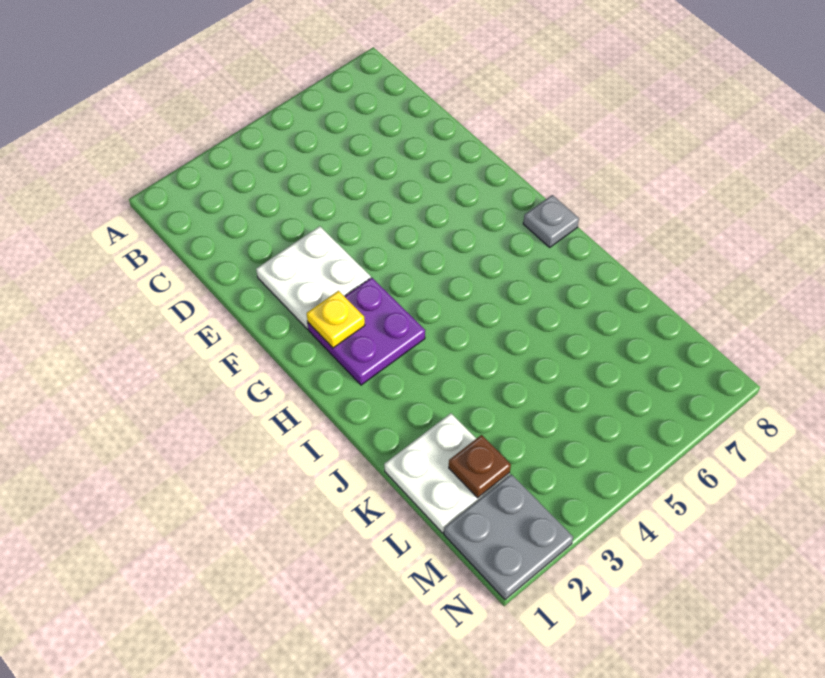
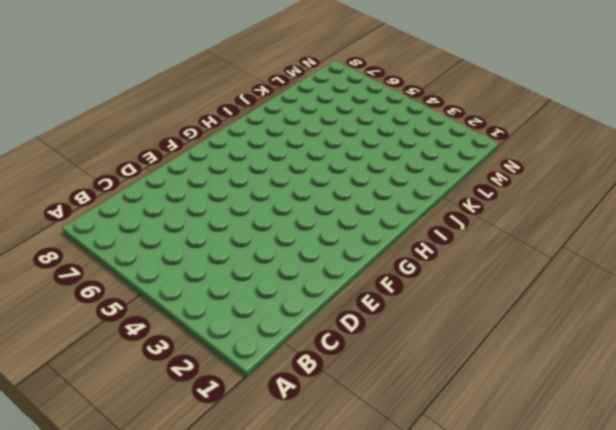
none -> white plate E2:F3 level 1
none -> purple plate G2:H3 level 1

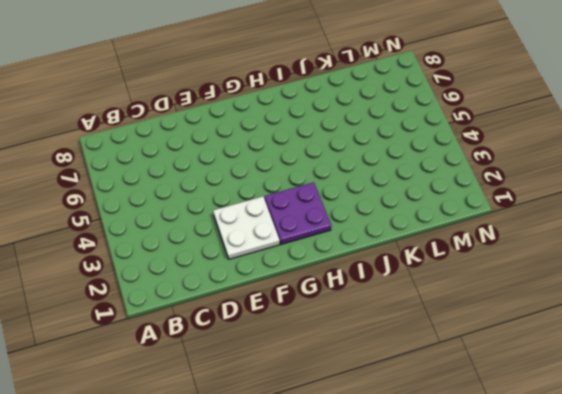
none -> grey plate H8 level 1
none -> white plate K1:L2 level 1

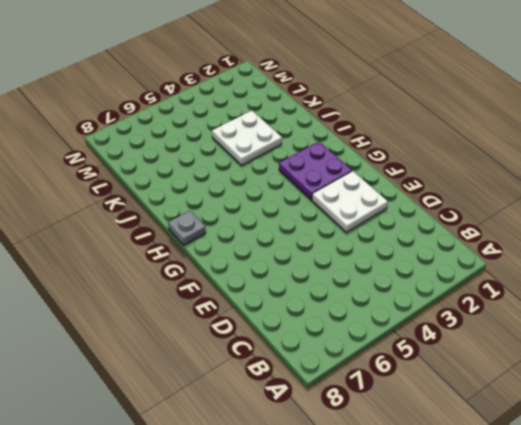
white plate J3:K4 level 1 -> white plate K1:L2 level 1
none -> grey plate M1:N2 level 1
none -> yellow plate G2 level 2

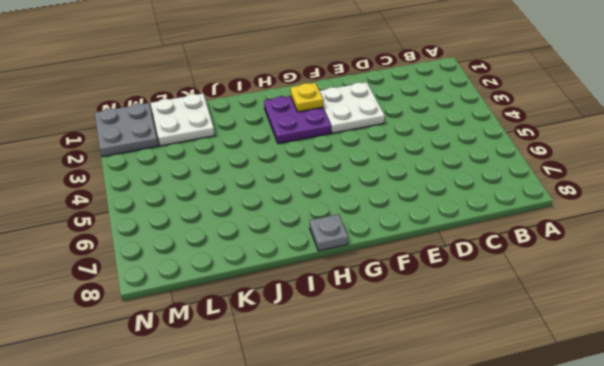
none -> brown plate L2 level 2

